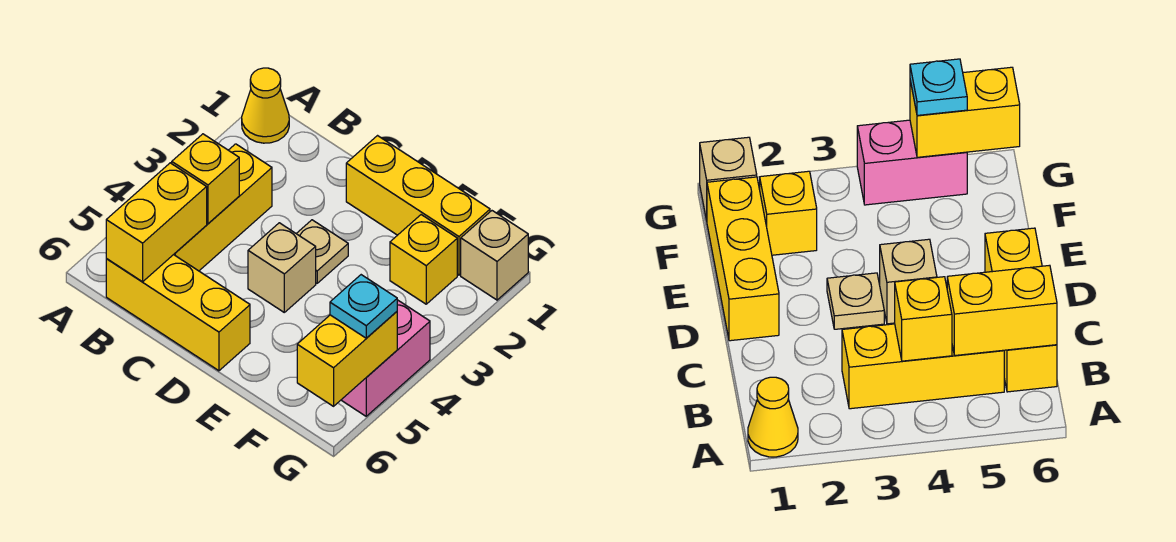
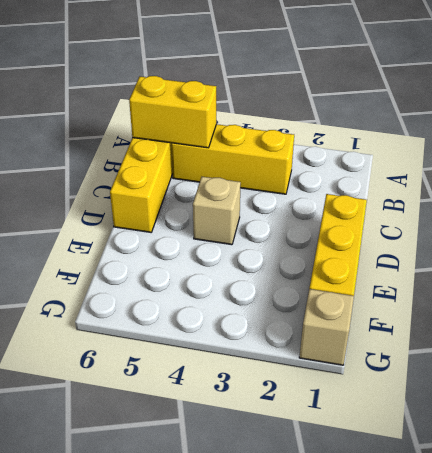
none -> yellow cone A1 level 1
none -> tan plate D3 level 1
none -> yellow brick F2 level 1

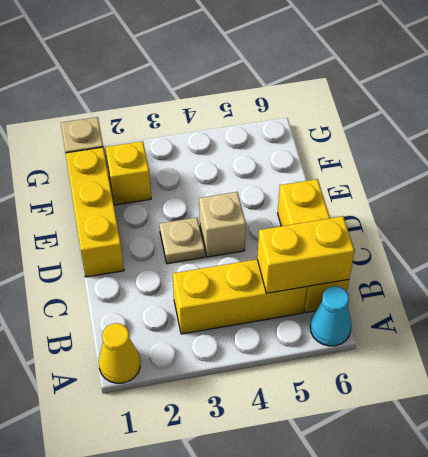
cyan cone A6 level 1 -> none
none -> pink brick G4:G5 level 1
none -> yellow brick B4 level 2
none -> yellow brick G5:G6 level 2

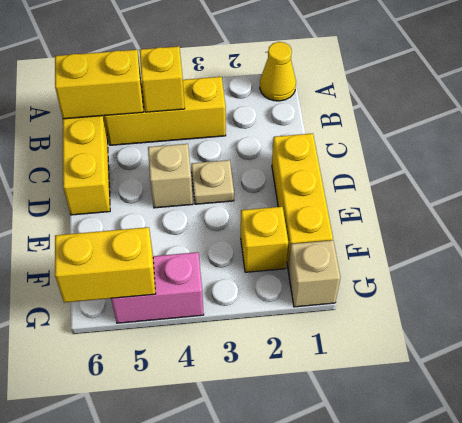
none -> cyan plate G5 level 3

